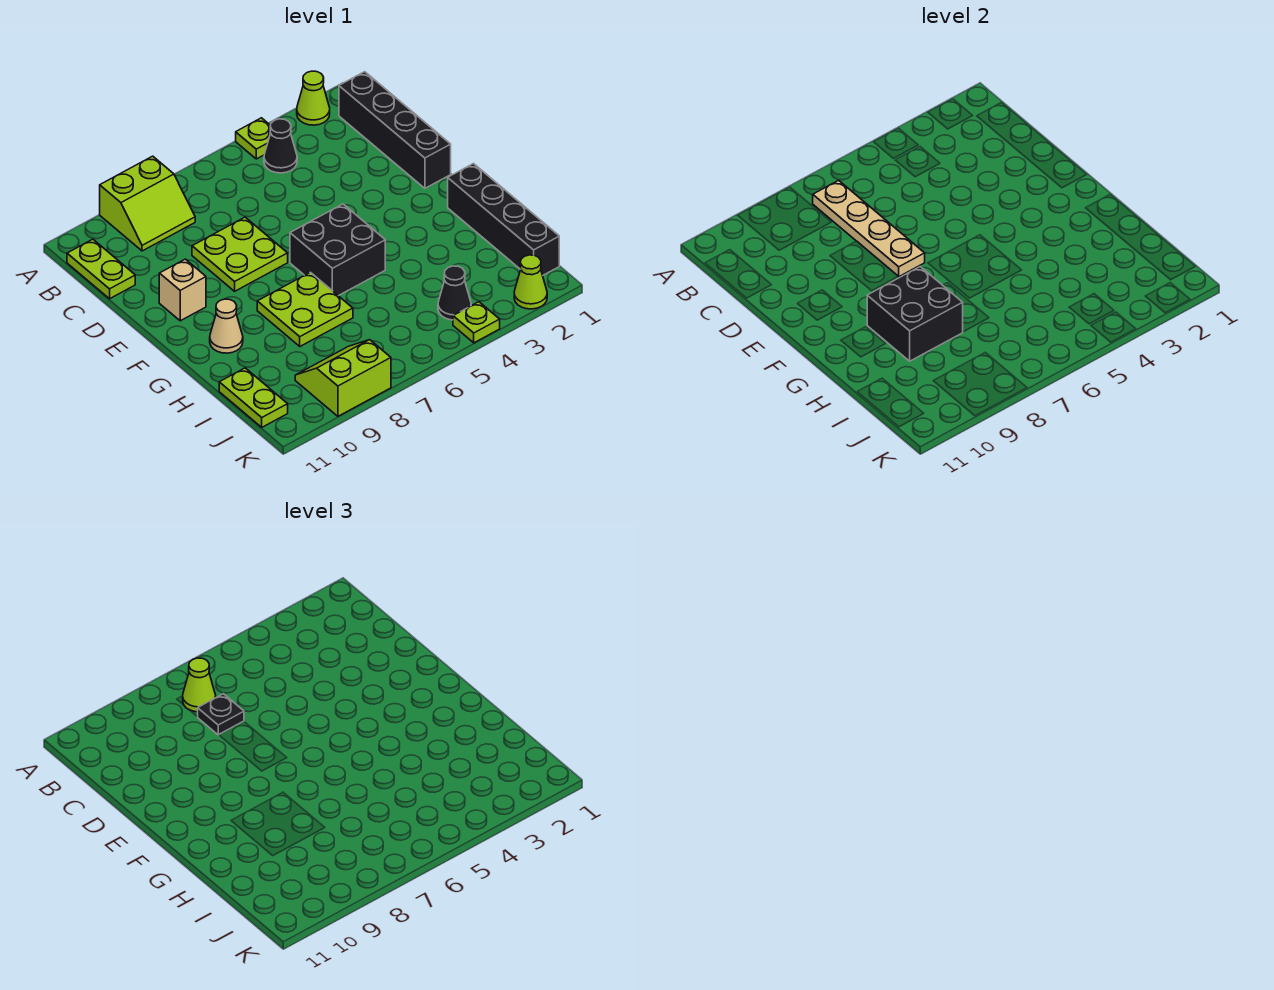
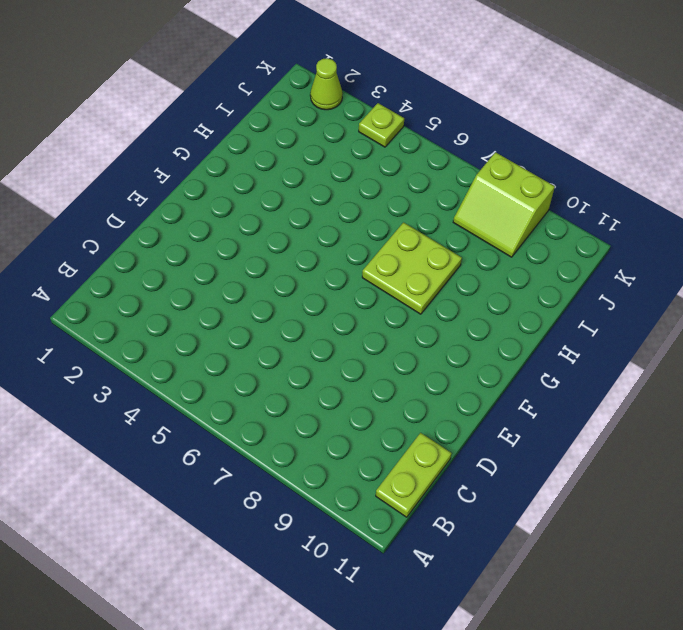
none -> lime cone A2 level 1
none -> lime plate A4 level 1
none -> lime slope A8:B9 level 1 top A

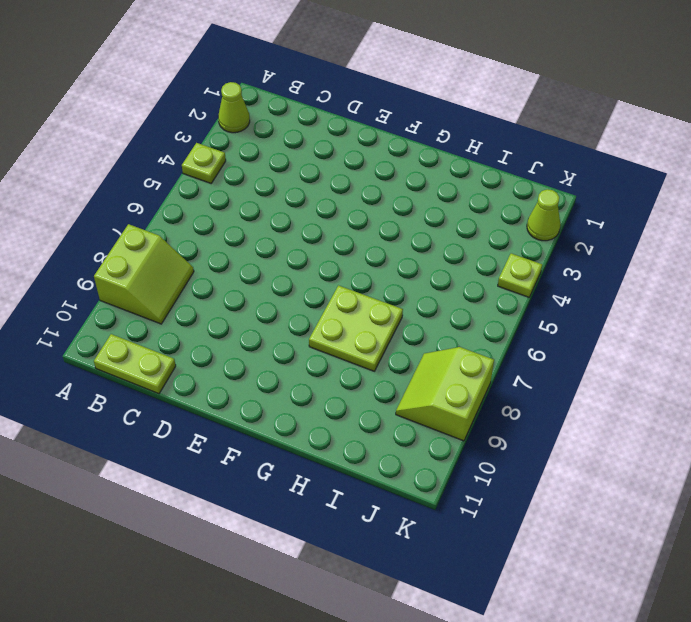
none -> black brick B1:E1 level 1
none -> black cone B4 level 1
none -> lime plate D7:E8 level 1

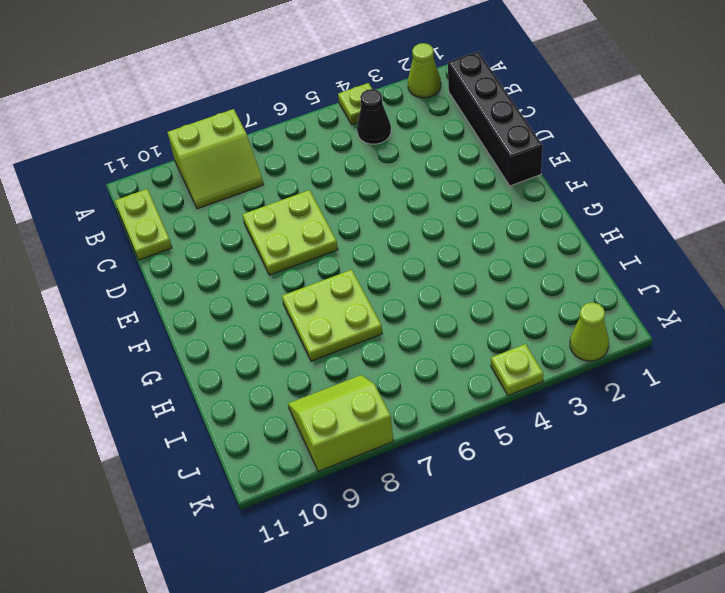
none -> tan brick E10 level 1
none -> black brick F5:G6 level 1
none -> black brick G1:J1 level 1

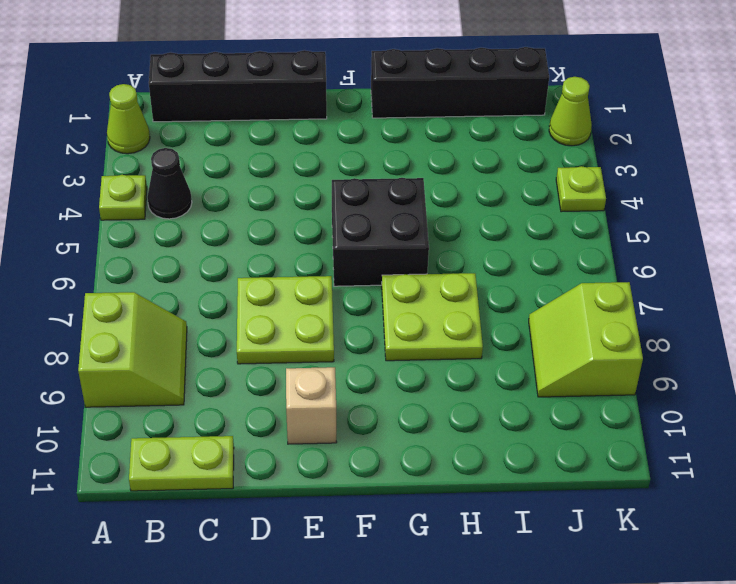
none -> tan cone G10 level 1
none -> lime plate I11:J11 level 1
none -> black cone J4 level 1

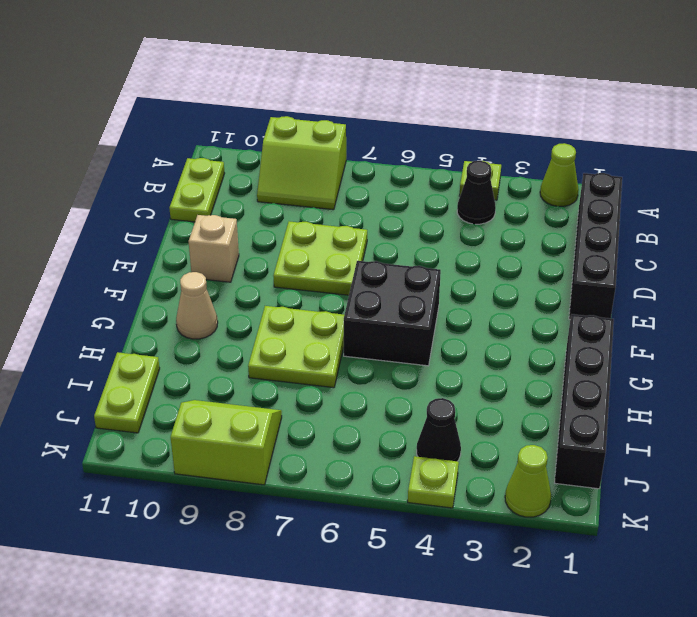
none -> tan plate B7:E7 level 2
none -> black brick G8:H9 level 2
none -> lime cone B7 level 3

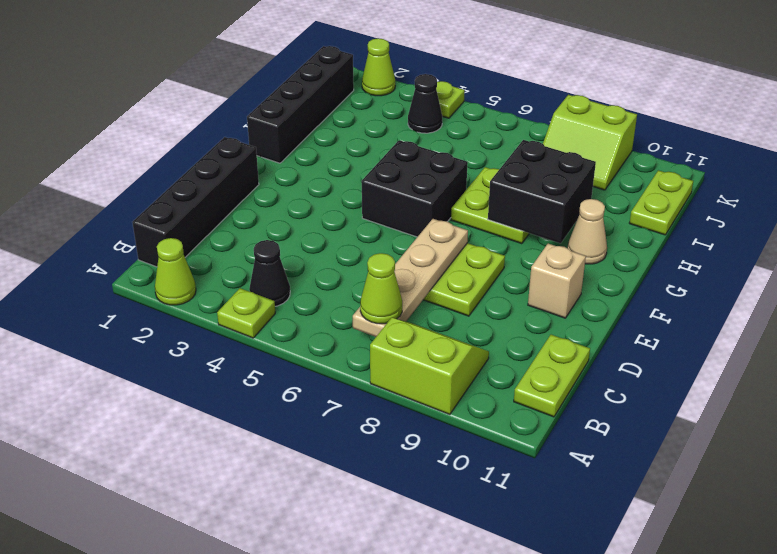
none -> black plate C7 level 3

